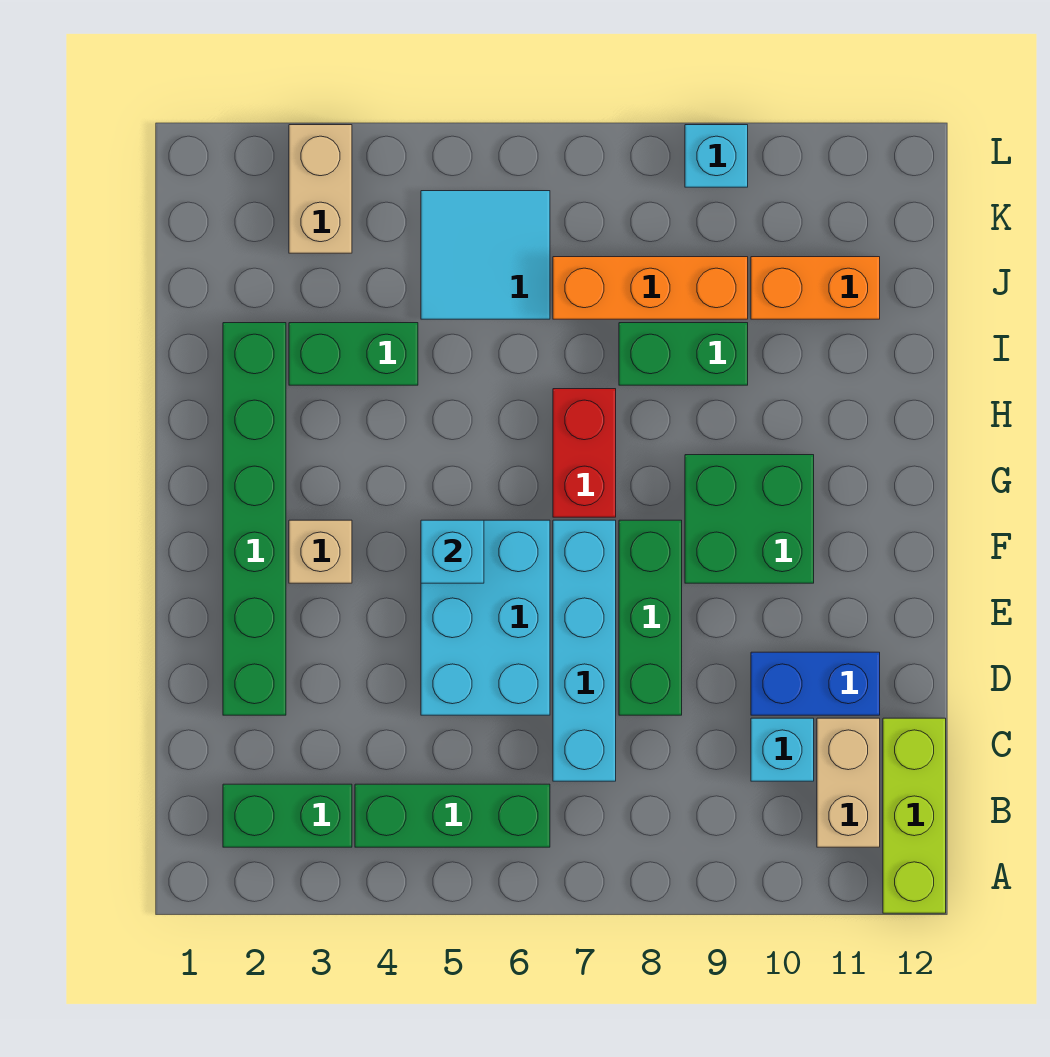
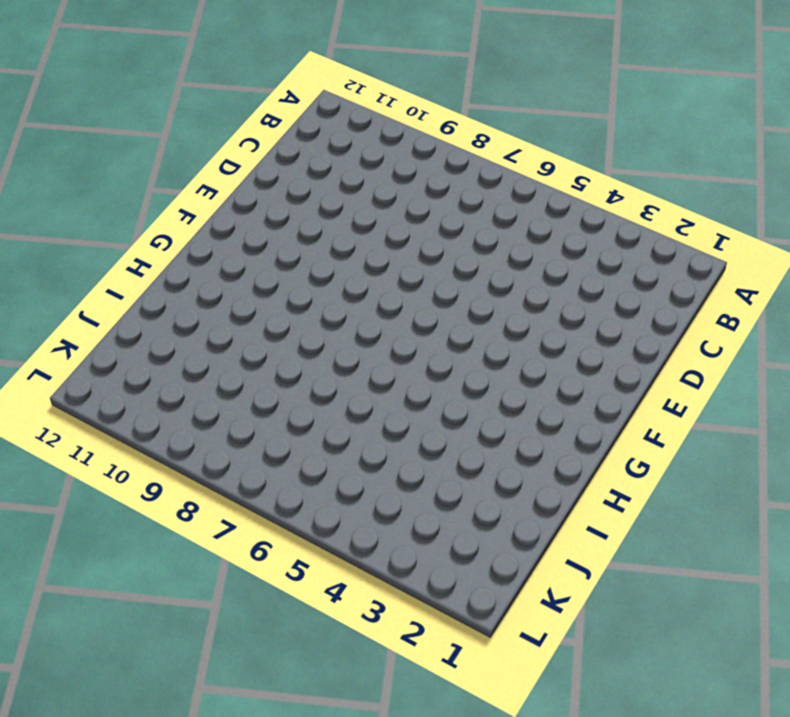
none -> lime brick A12:C12 level 1
none -> green brick B2:B3 level 1
none -> green brick B4:B6 level 1

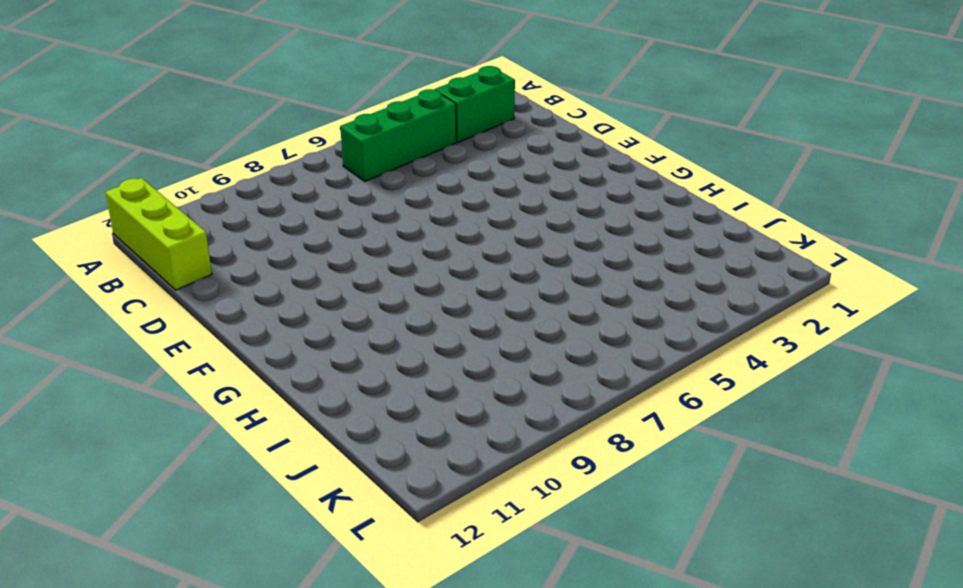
none -> tan brick B11:C11 level 1
none -> cyan brick C7:F7 level 1
none -> cyan brick C10 level 1

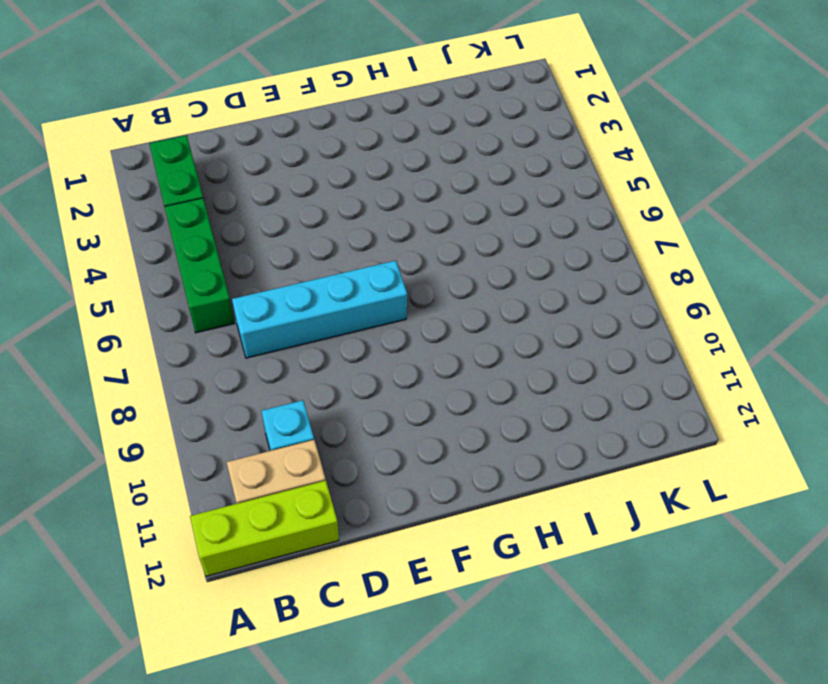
none -> green brick D2:I2 level 1
none -> cyan brick D5:F6 level 1
none -> green brick D8:F8 level 1

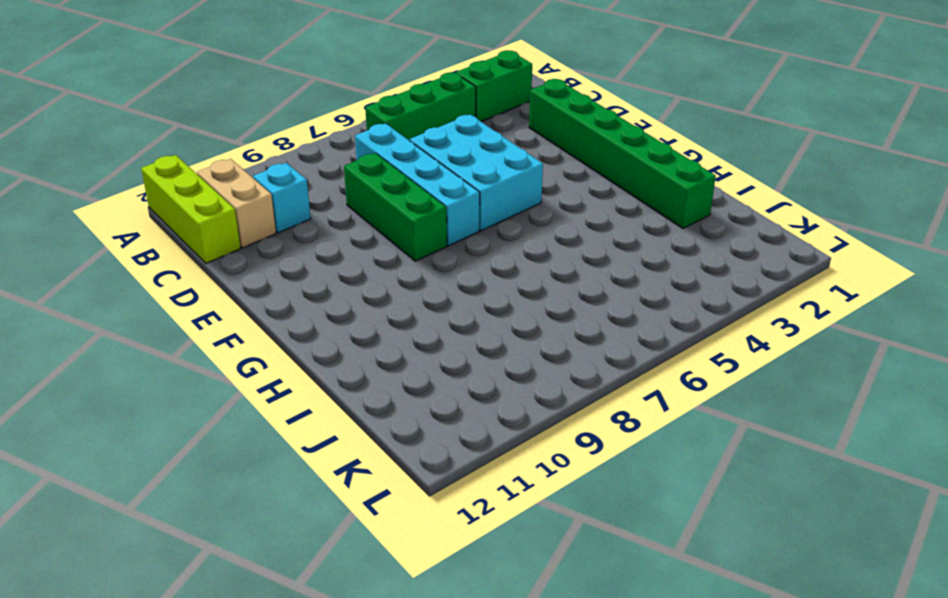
none -> blue brick D10:D11 level 1
none -> tan brick F3 level 1
none -> green brick F9:G10 level 1

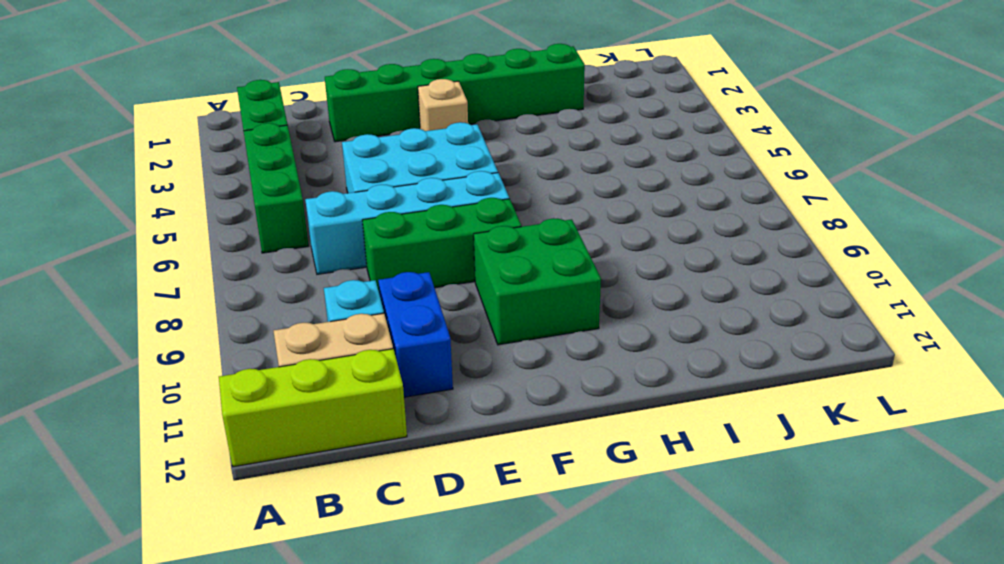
none -> red brick G7:H7 level 1
none -> green brick I3:I4 level 1
none -> green brick I8:I9 level 1

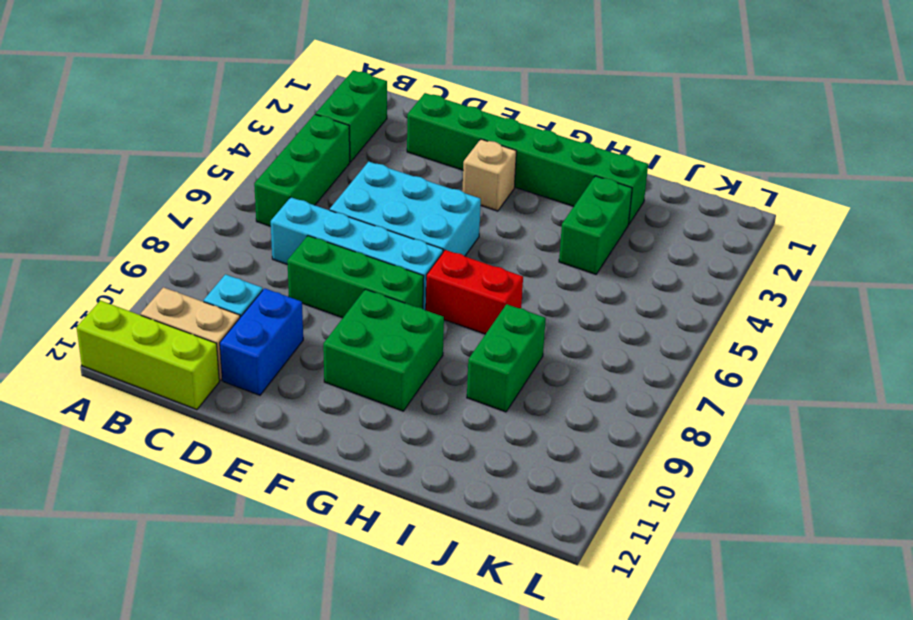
none -> cyan tile J5:K6 level 1
none -> orange brick J7:J9 level 1
none -> orange brick J10:J11 level 1

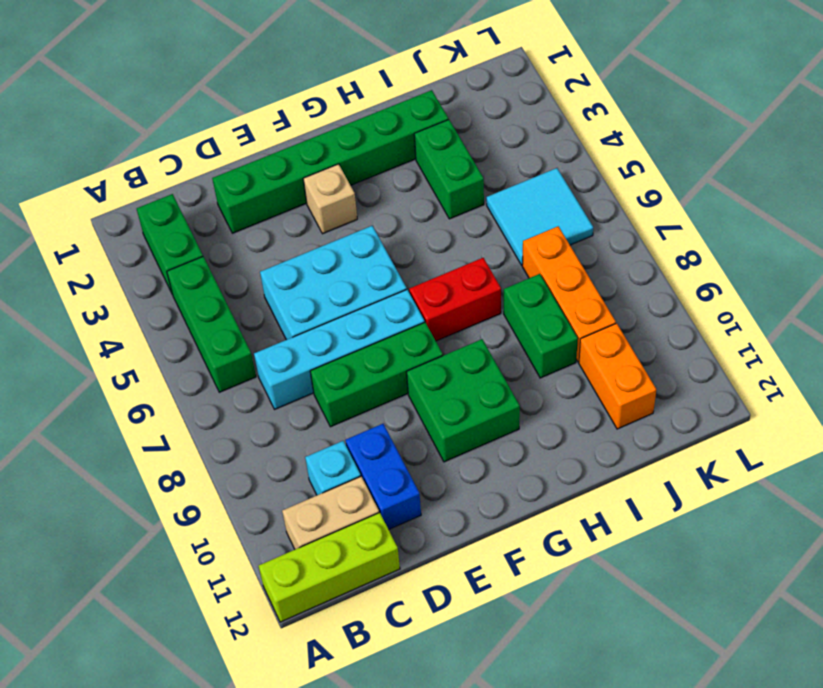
none -> tan brick K3:L3 level 1
none -> cyan brick L9 level 1
none -> cyan brick F5 level 2

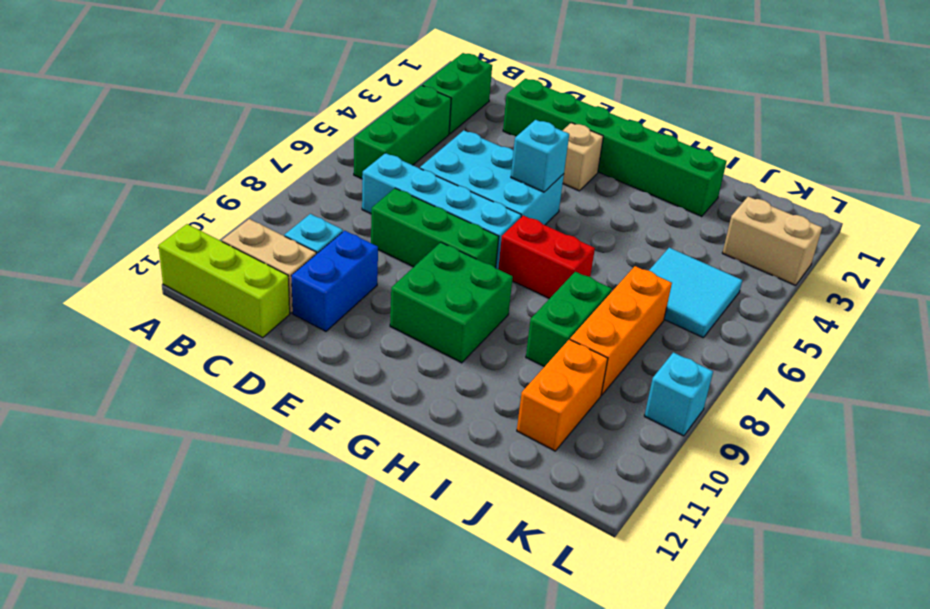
none -> green brick I3:I4 level 1

